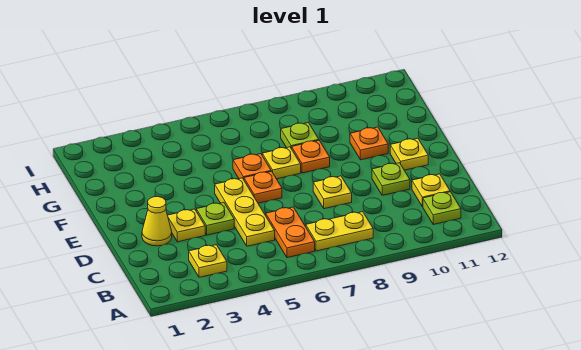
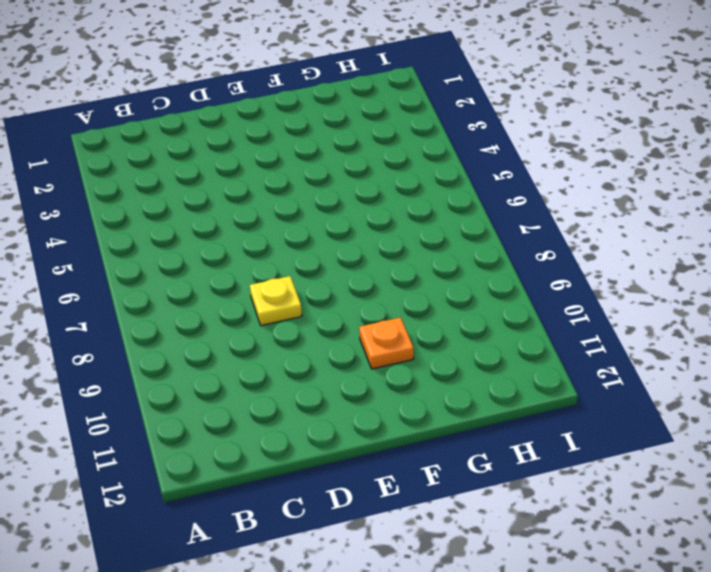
none -> yellow plate B3 level 1
none -> orange plate B6:C6 level 1
none -> yellow plate B7:B8 level 1

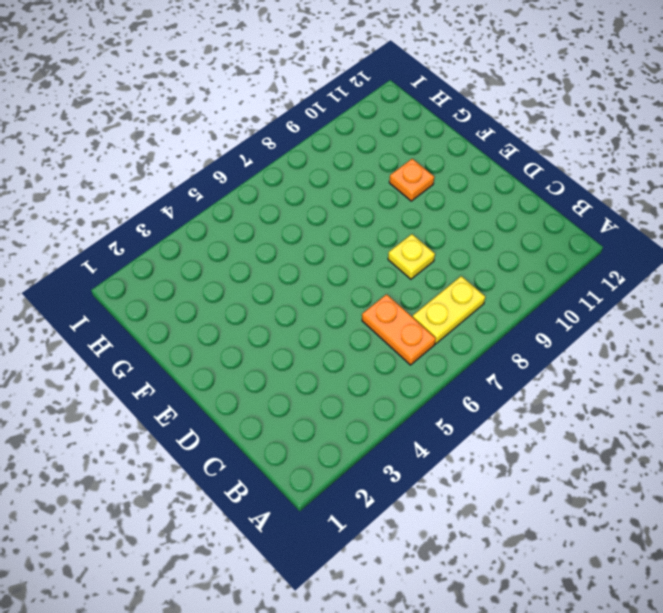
none -> yellow plate B3 level 1
none -> lime plate B11 level 1
none -> yellow plate C5:E5 level 1

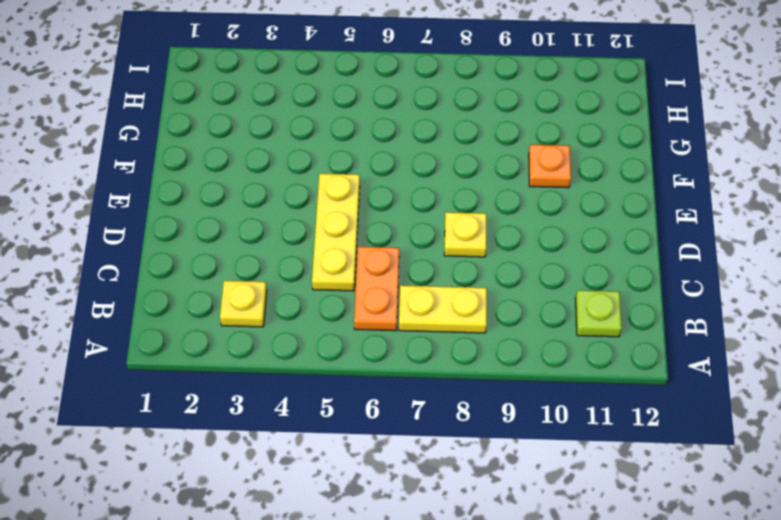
none -> yellow plate C11 level 1
none -> yellow cone D2 level 1
none -> yellow plate D3 level 1

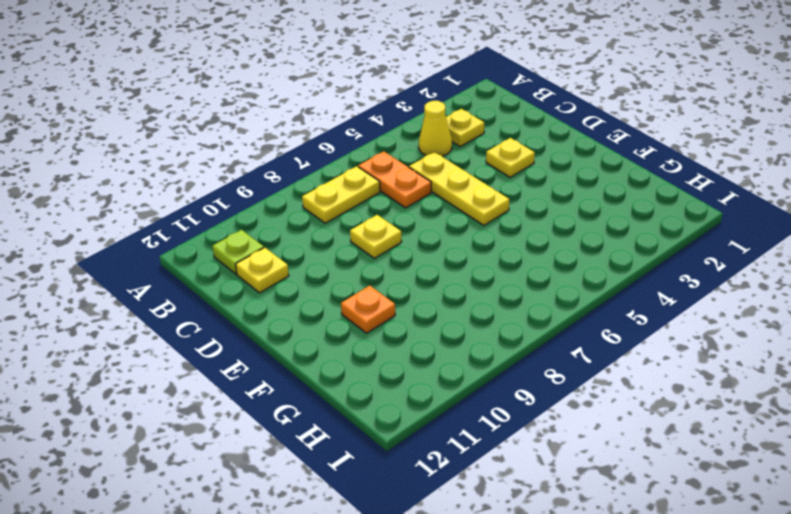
yellow cone B4 level 1 -> yellow cone D2 level 1
none -> lime plate D4 level 1
none -> lime plate D10 level 1
none -> orange plate E6 level 1

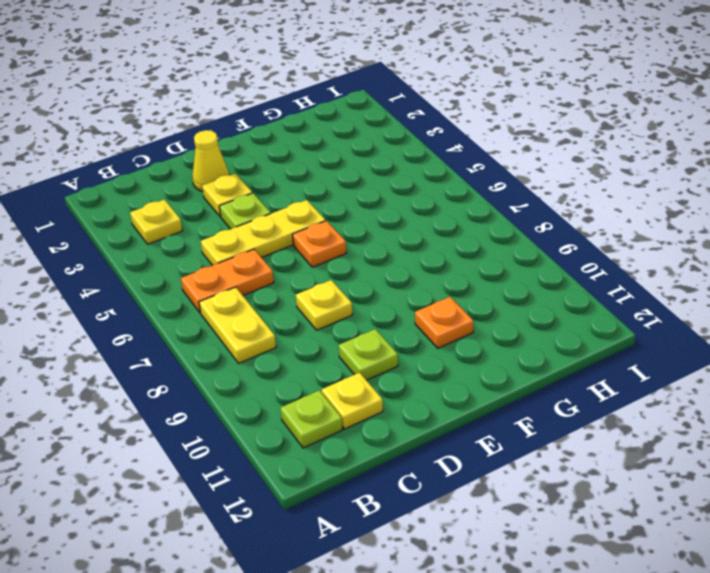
none -> yellow plate E11 level 1
none -> orange plate F6 level 1
none -> yellow plate F7 level 1

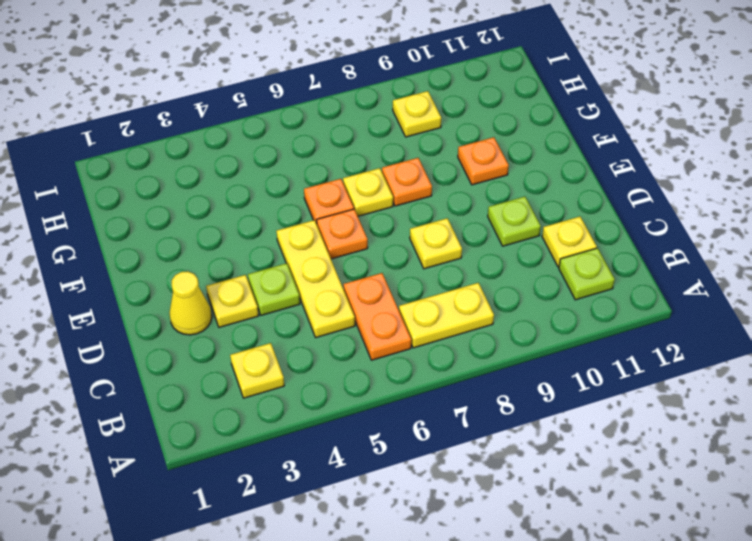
yellow plate H9 level 1 -> yellow plate E11 level 1
none -> lime plate G8 level 1

